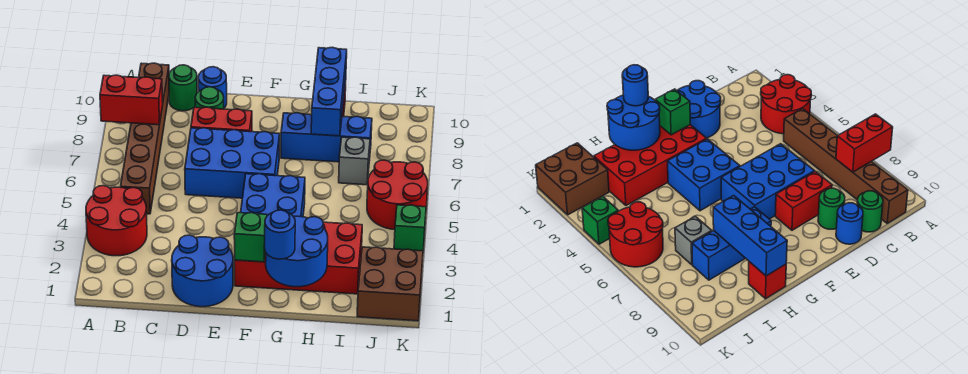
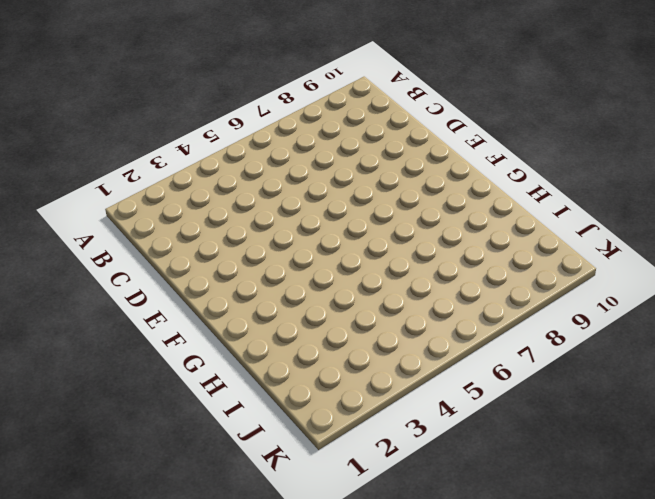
none -> red round brick A3:B4 level 1
none -> brown brick B5:B10 level 1
none -> green round brick C10 level 1

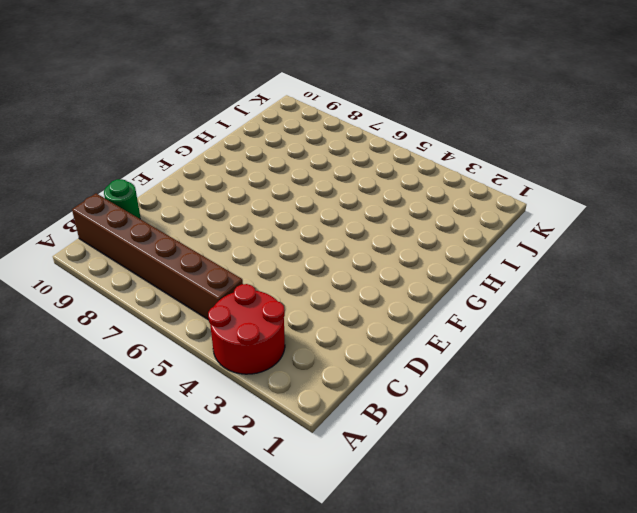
none -> blue round brick D1:E2 level 1
none -> blue brick D6:F7 level 1
none -> red brick D8:E8 level 1

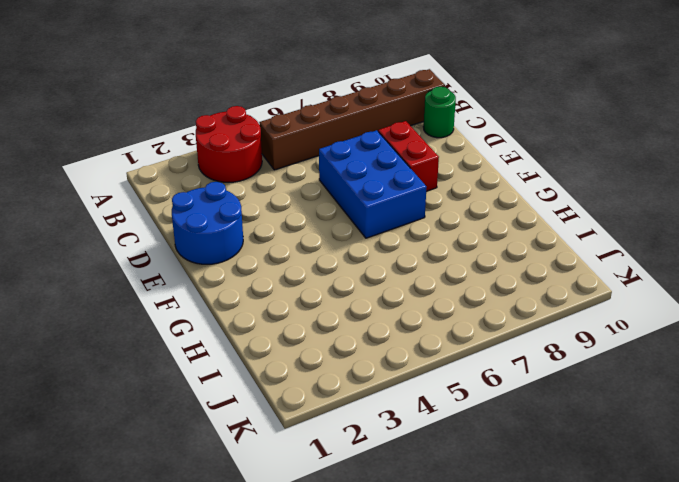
none -> green round brick D9 level 1
none -> blue round brick D10 level 1
none -> red brick F2:I3 level 1

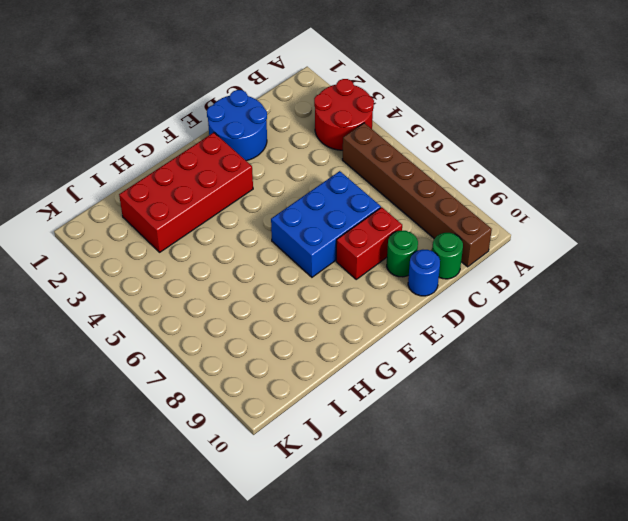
none -> blue brick F4:G5 level 1
none -> blue brick G8:I8 level 1
none -> red brick H10 level 1

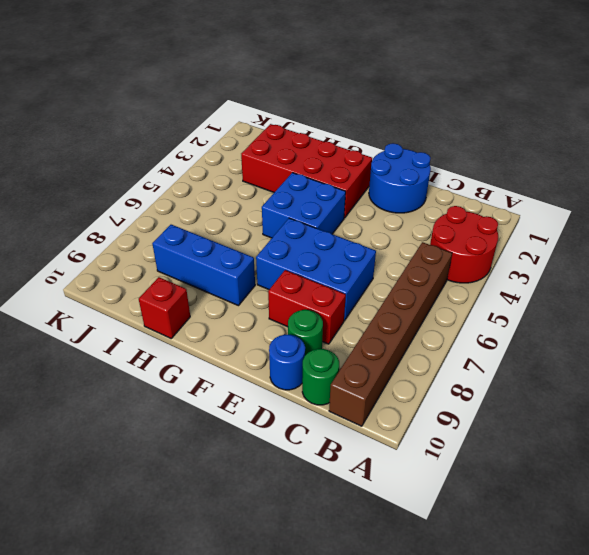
none -> grey brick I7 level 1
none -> brown brick J1:K2 level 1
none -> red round brick J5:K6 level 1

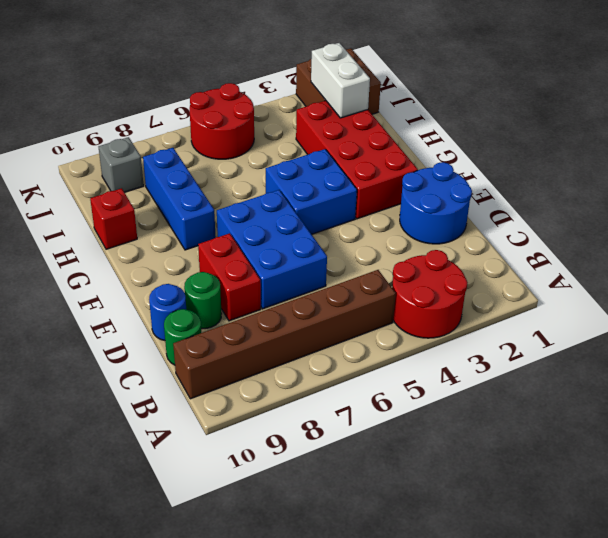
white brick I2:J2 level 2 -> none
grey brick J9 level 1 -> grey brick I7 level 1
none -> green brick K4 level 1
none -> red brick A8:B8 level 2
none -> green brick F2 level 2

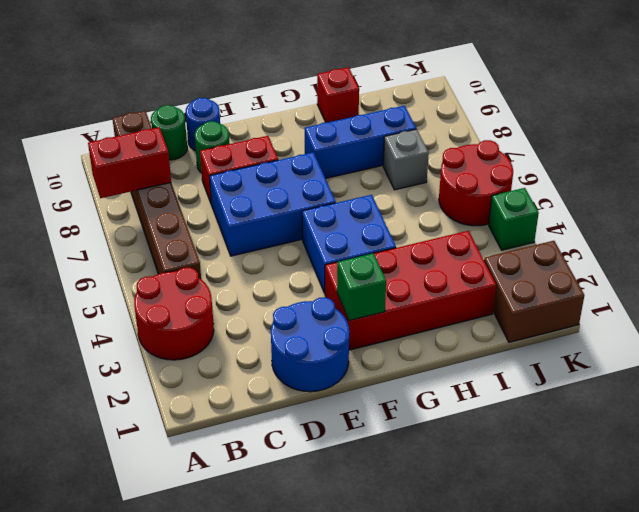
none -> blue round brick G1:H2 level 2
none -> blue brick H8:H10 level 2
none -> blue round brick G1 level 3

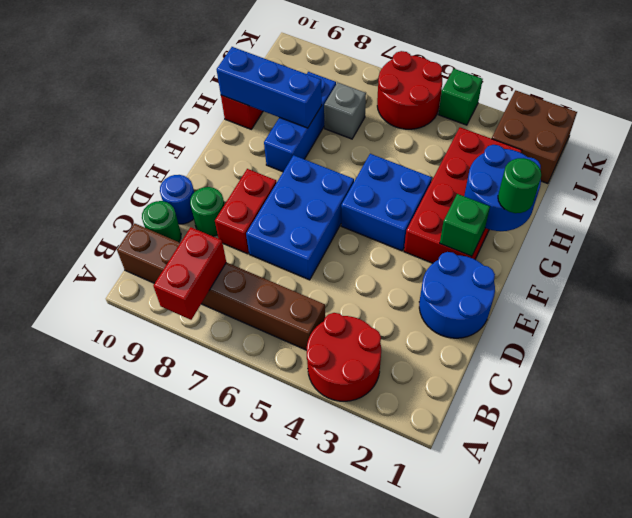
green round brick G1 level 3 -> blue round brick G1 level 3

